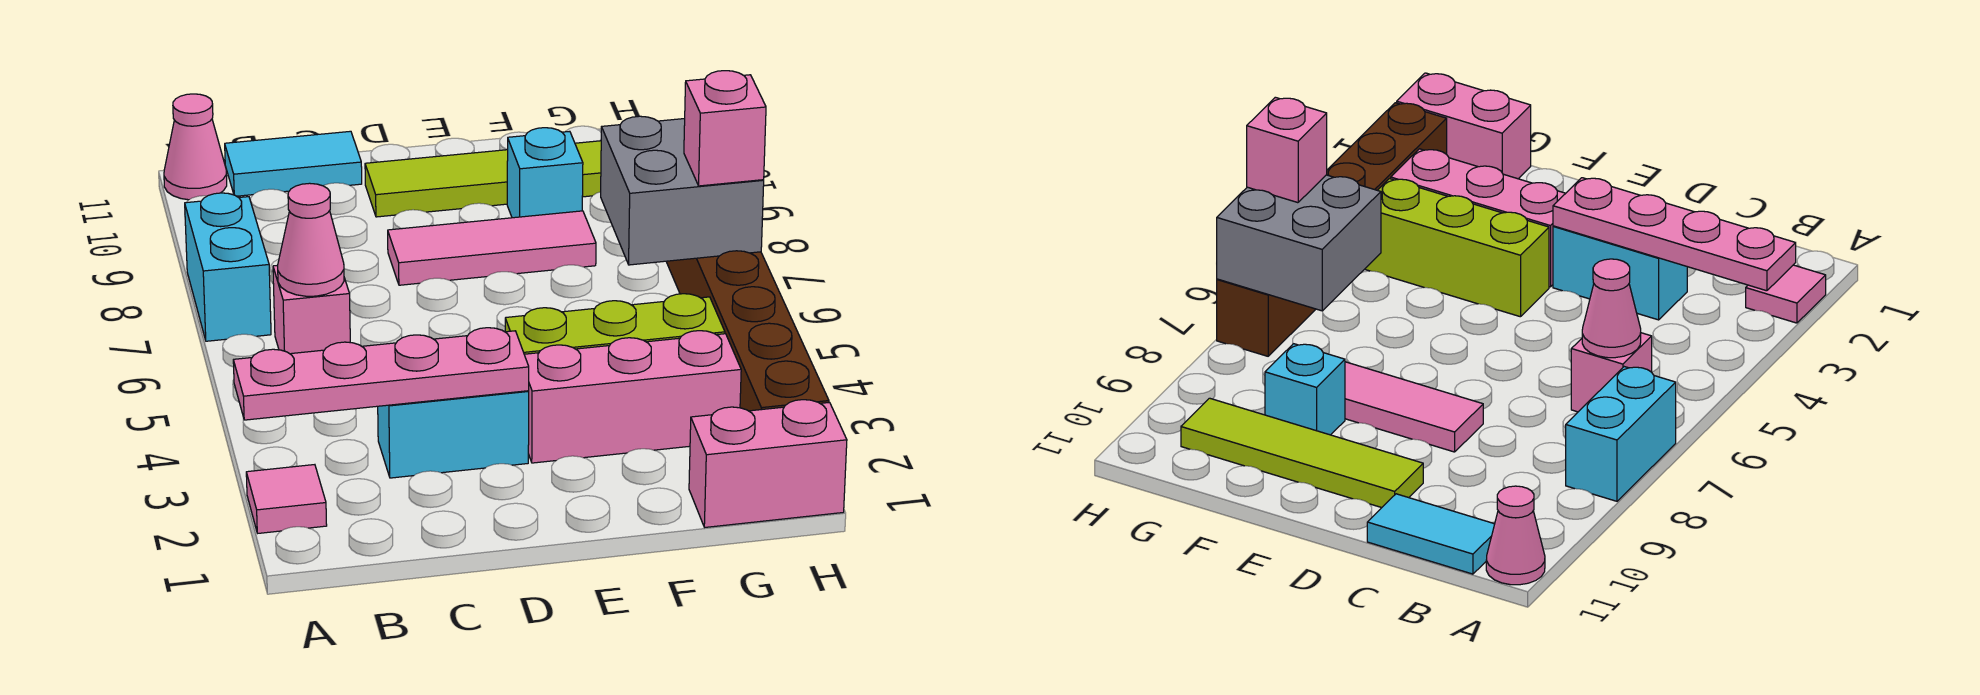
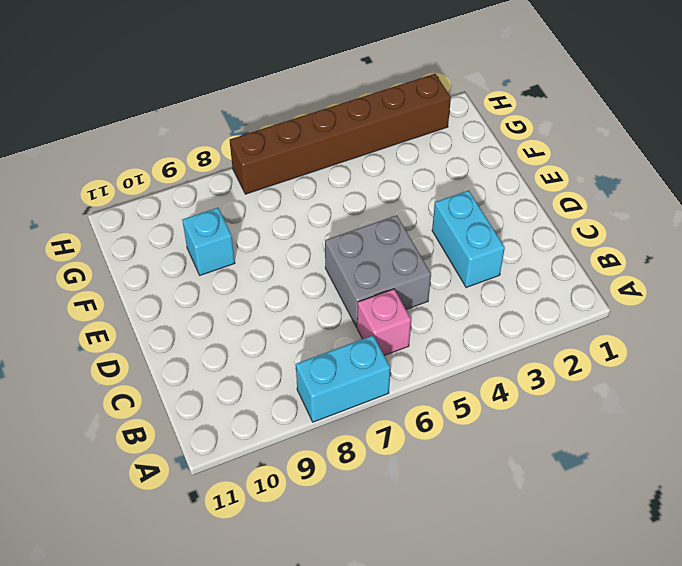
grey brick C5:D6 level 1 -> grey brick G6:H7 level 2
none -> pink tile A2 level 1
none -> pink cone A11 level 1
none -> cyan tile B11:C11 level 1

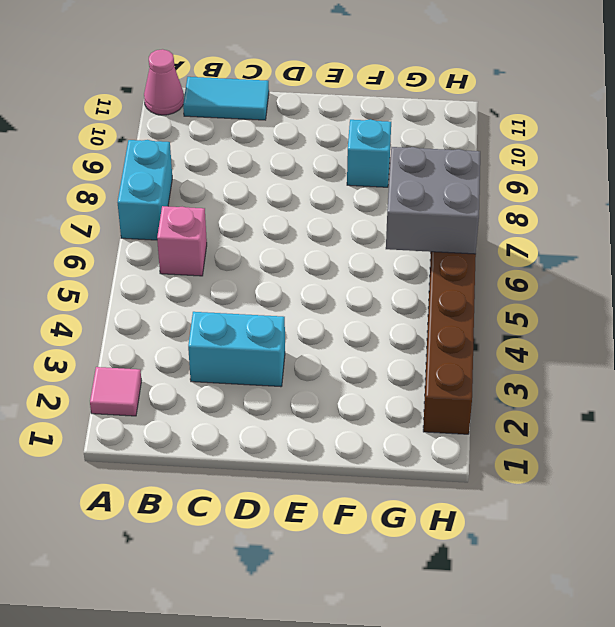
none -> pink tile D8:F8 level 1
none -> lime tile D10:G10 level 1
none -> pink brick E3:G3 level 1

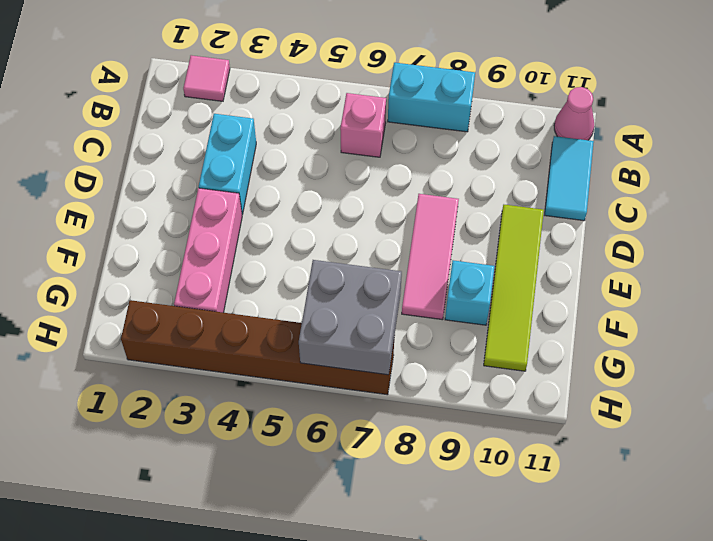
none -> lime brick E4:G4 level 1
none -> pink brick G1:H1 level 1
none -> pink plate A3:D3 level 2

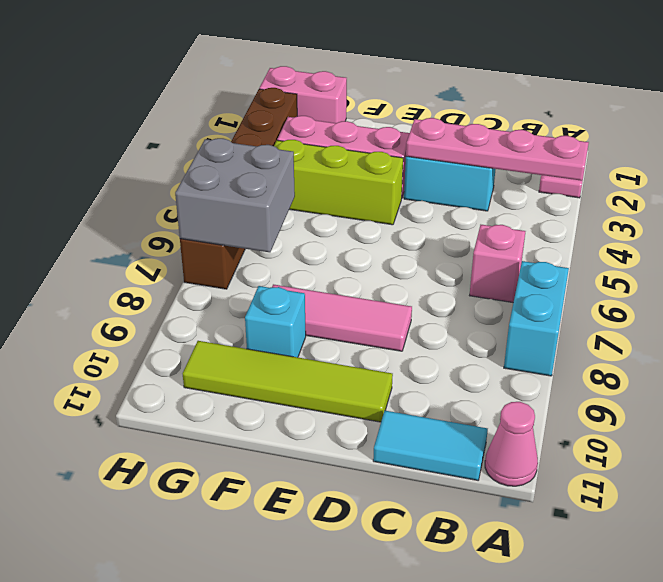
none -> pink cone B6 level 2
none -> pink brick H6 level 3

